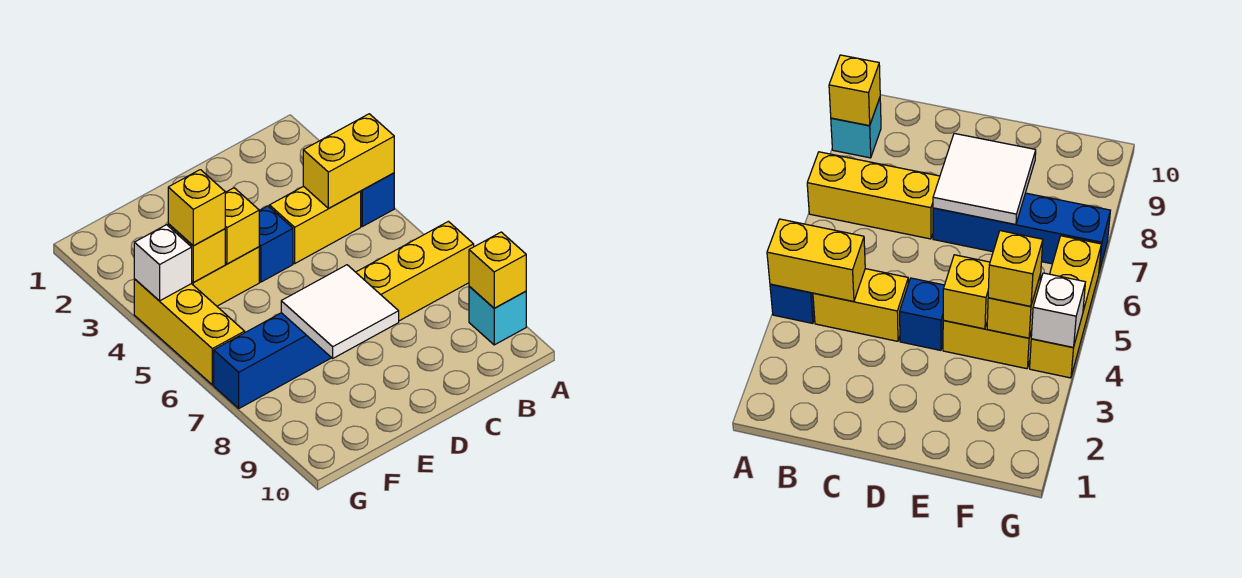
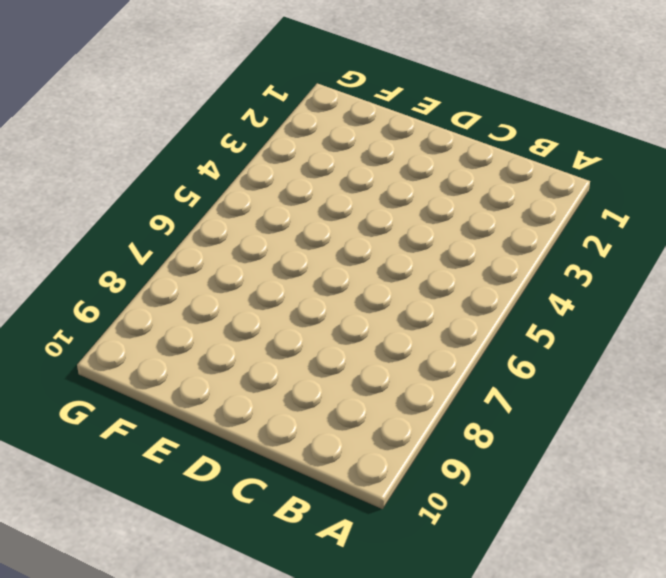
none -> blue brick A4 level 1
none -> yellow brick A7:C7 level 1
none -> cyan brick A9 level 1

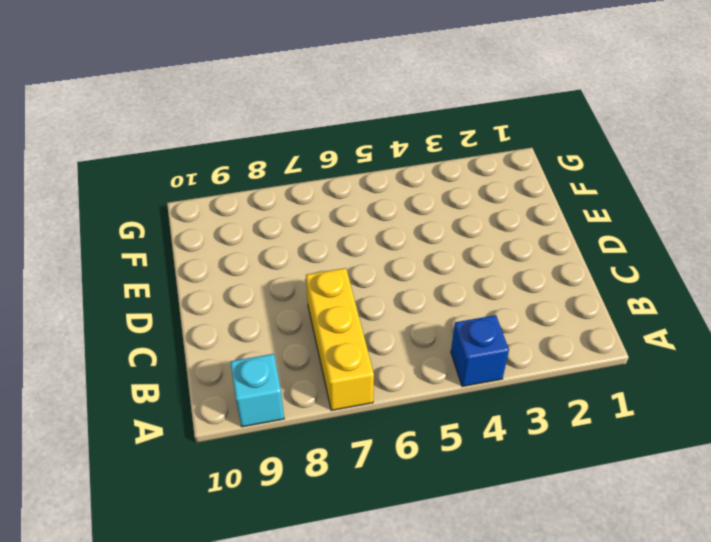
none -> yellow brick B4:C4 level 1
none -> blue brick D4 level 1
none -> blue brick D7:G7 level 1

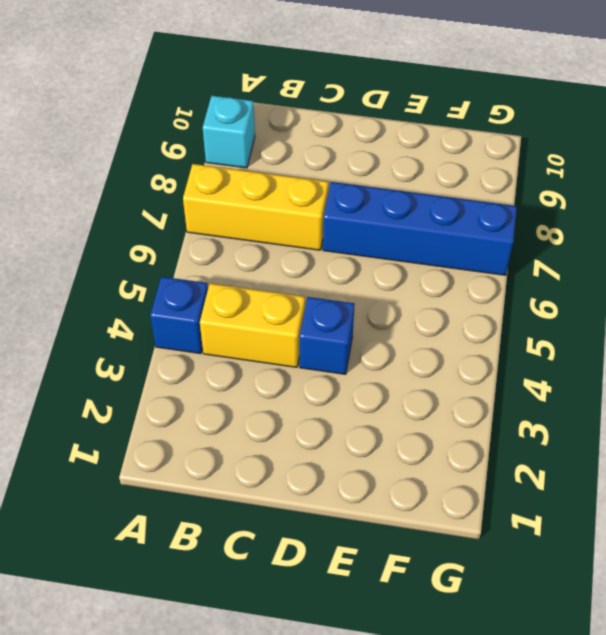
none -> yellow brick E4:F4 level 1
none -> yellow brick G4:G6 level 1
none -> yellow brick A4:B4 level 2

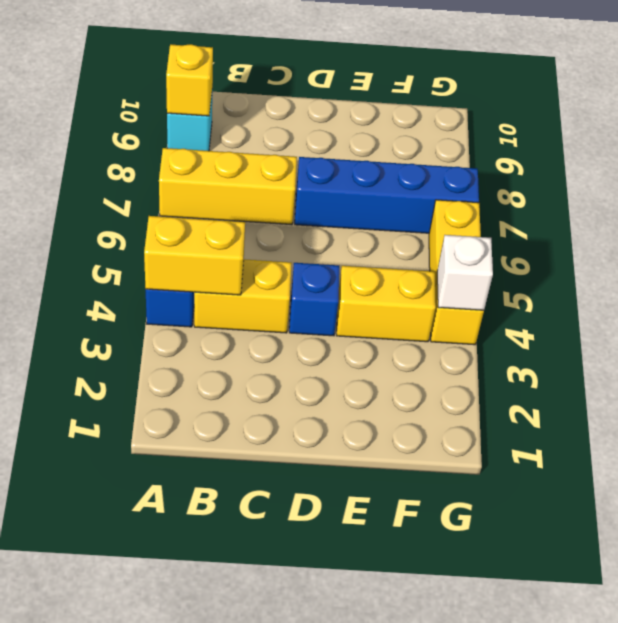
none -> white tile D7:E8 level 2
none -> yellow brick E4 level 2
none -> yellow brick F4 level 2

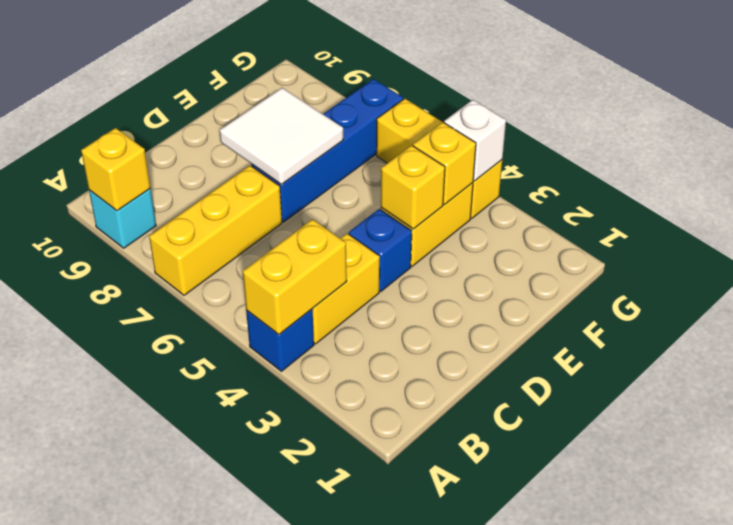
none -> yellow brick F4 level 3

